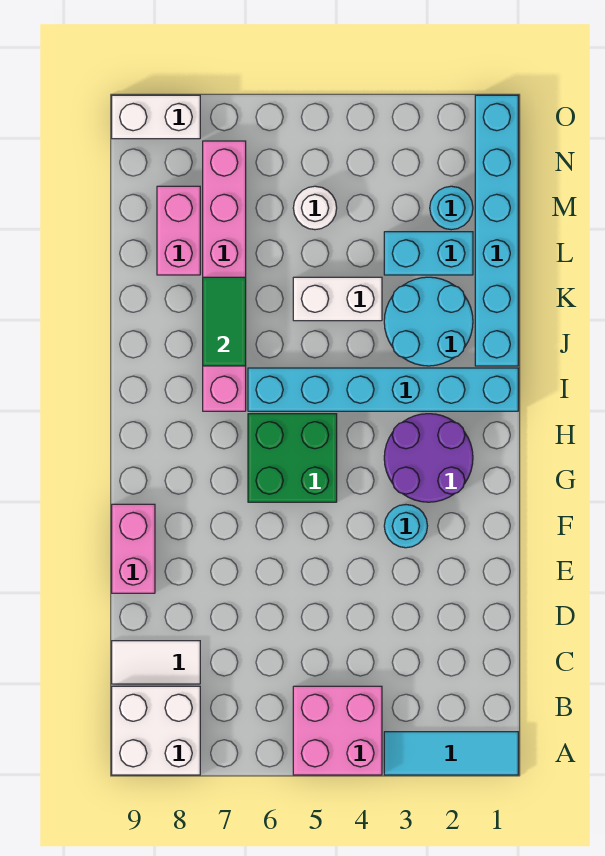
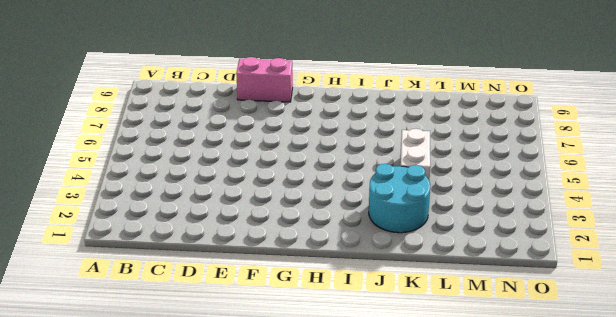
none -> cyan tile A1:A3 level 1
none -> pink brick A4:B5 level 1
none -> white brick A8:B9 level 1

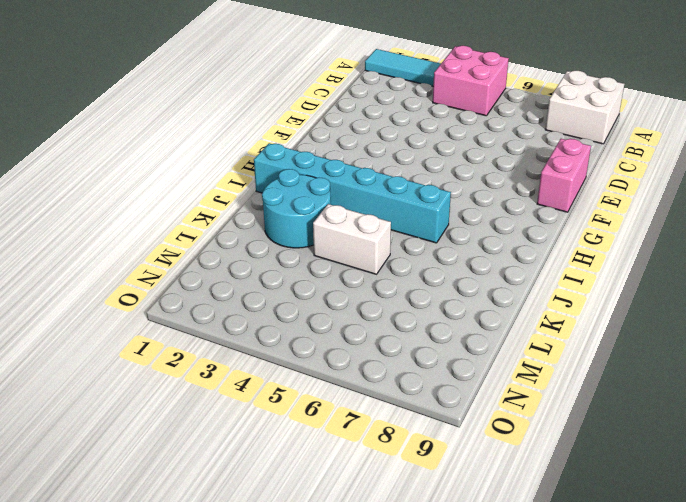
none -> white tile C8:C9 level 1
none -> cyan round brick F3 level 1
none -> purple round brick G2:H3 level 1

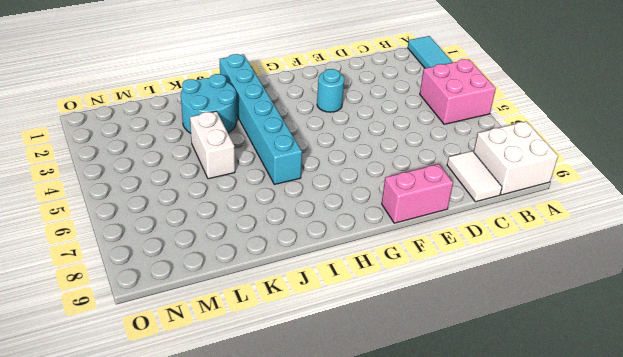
none -> purple round brick G2:H3 level 1
none -> green brick G5:H6 level 1
none -> pink brick I7:N7 level 1

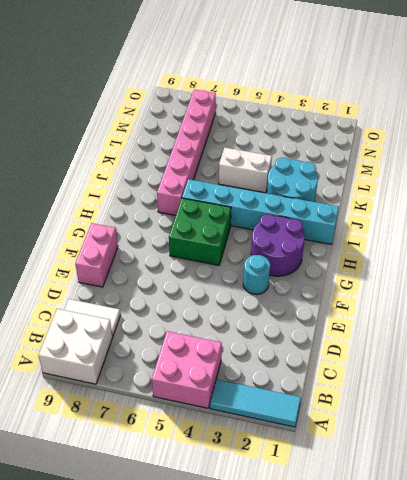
none -> cyan brick J1:O1 level 1
none -> cyan brick L2:L3 level 1
none -> pink brick L8:M8 level 1

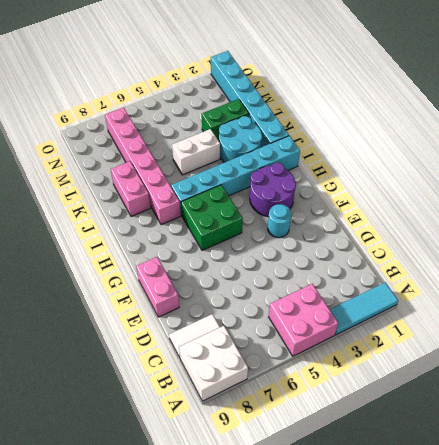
pink brick J8:K8 level 1 -> pink brick L8:M8 level 1
green brick L2:L3 level 1 -> cyan brick L2:L3 level 1
none -> cyan round brick M2 level 1
none -> white round brick M5 level 1
none -> white brick O8:O9 level 1

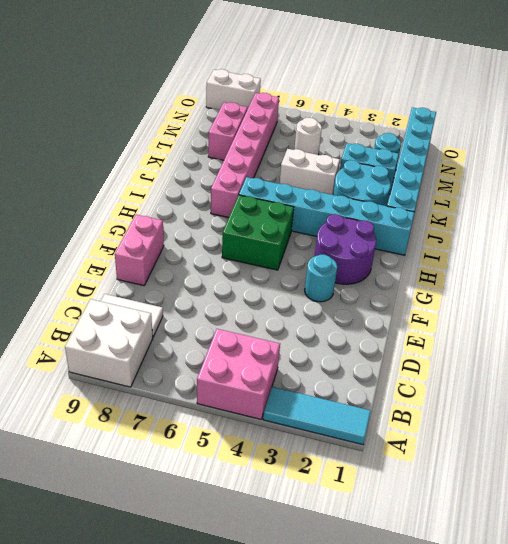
none -> green tile J7:K7 level 2

